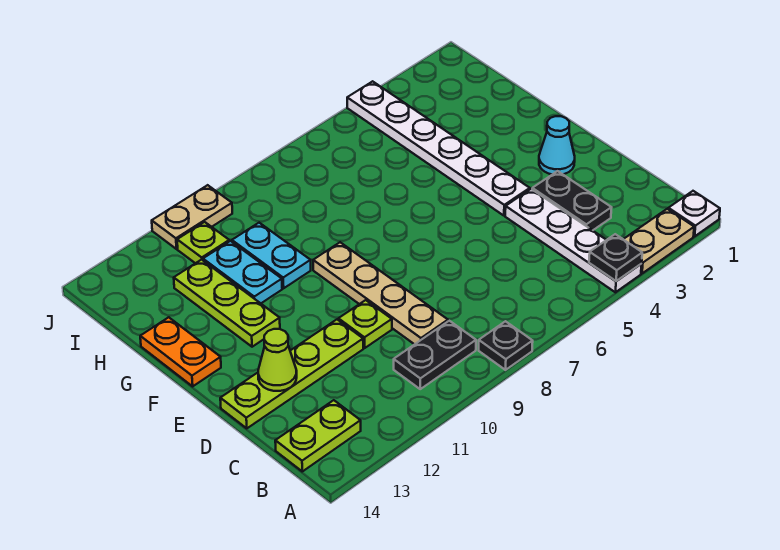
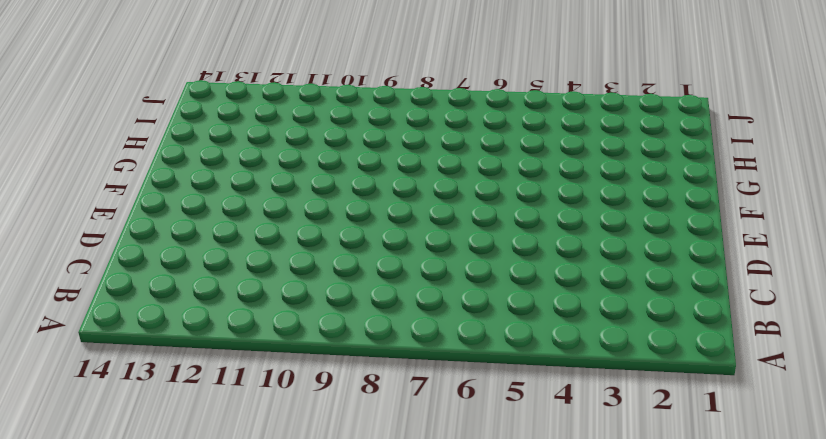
none -> white plate A1 level 1
none -> tan plate A2:A3 level 1
none -> white plate A4:D4 level 1

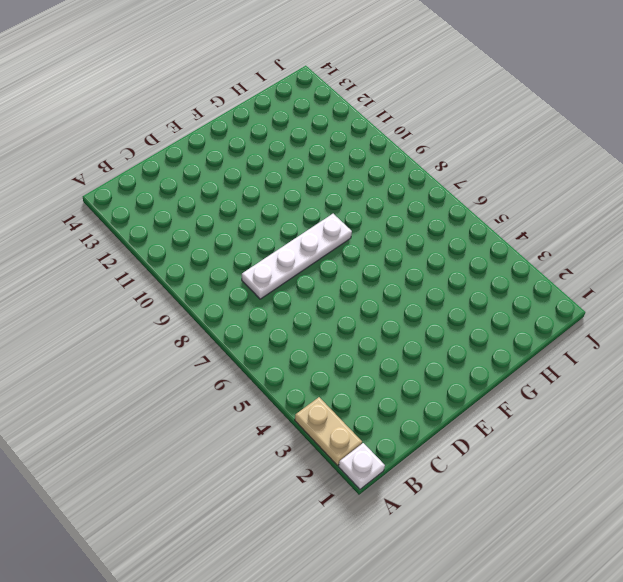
white plate C8:F8 level 1 -> white plate A4:D4 level 1
none -> black plate A8 level 1
none -> black plate B9:B10 level 1
none -> lime plate B13:B14 level 1

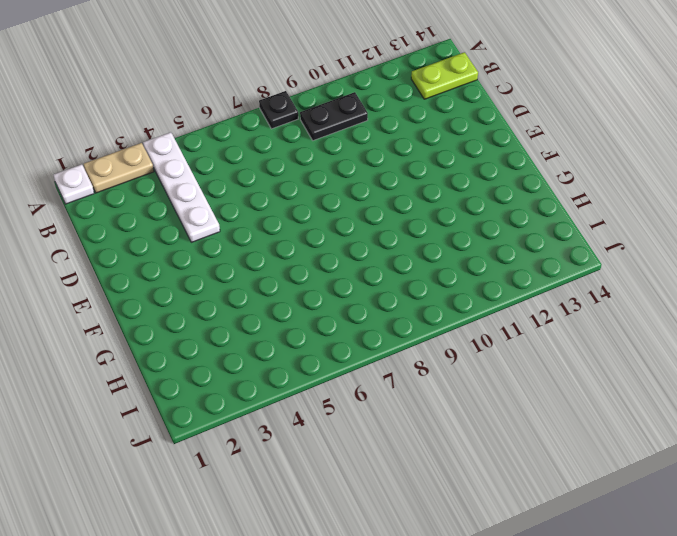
none -> black plate C3:D3 level 1
none -> tan plate C9:F9 level 1
none -> lime plate D10 level 1

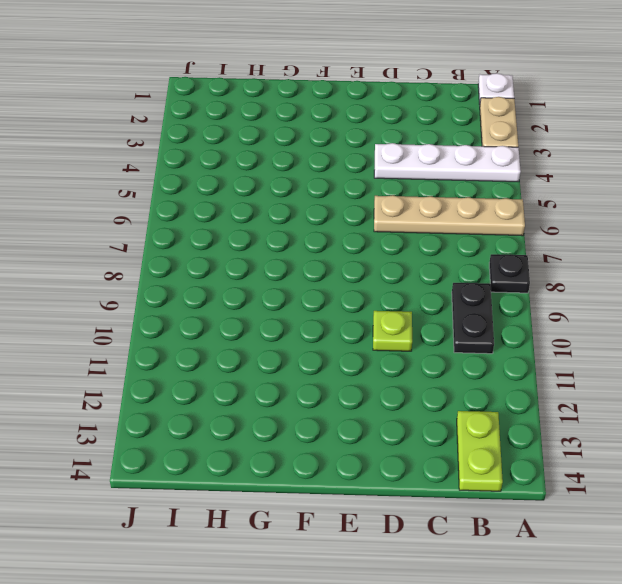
tan plate A6:D6 level 1 -> tan plate C9:F9 level 1
none -> black plate C3:D3 level 1
none -> lime plate D11:D14 level 1
none -> cyan cone E2 level 1

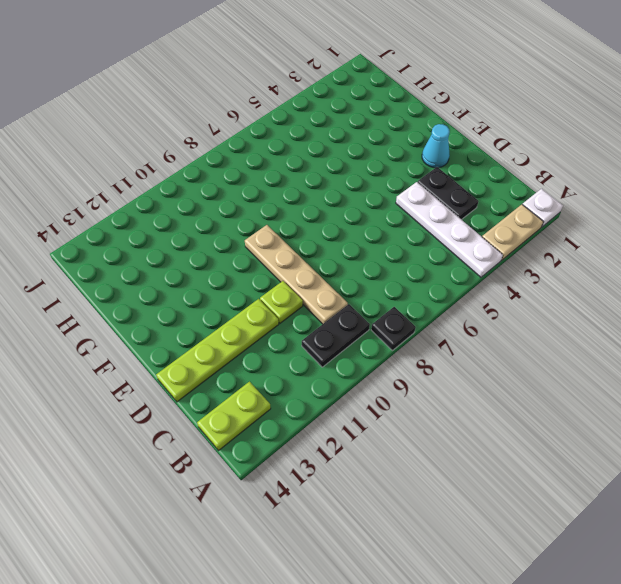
none -> white plate E4:J4 level 1
none -> lime plate F12:H12 level 1
none -> orange plate F14:G14 level 1

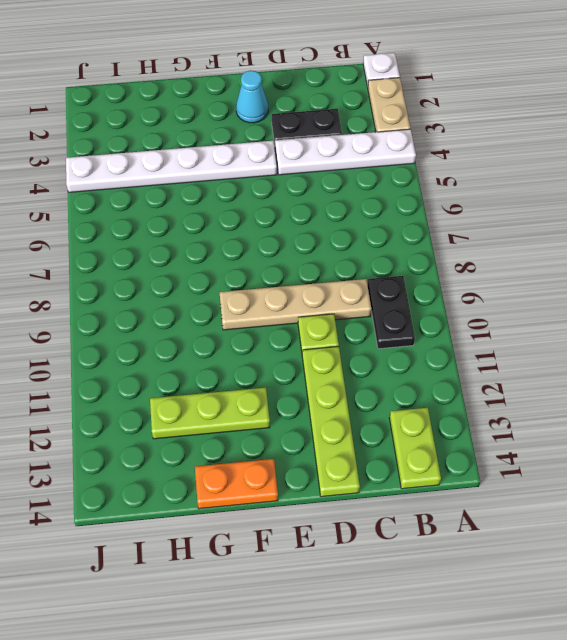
none -> black plate A8 level 1
none -> cyan plate G10:H10 level 1
none -> cyan plate G11:H11 level 1

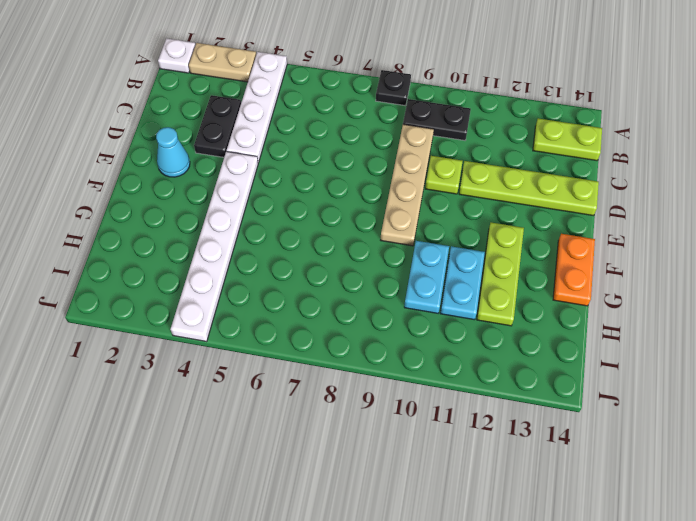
none -> lime plate I11 level 1
none -> tan plate J10:J11 level 1
none -> black plate A4 level 2

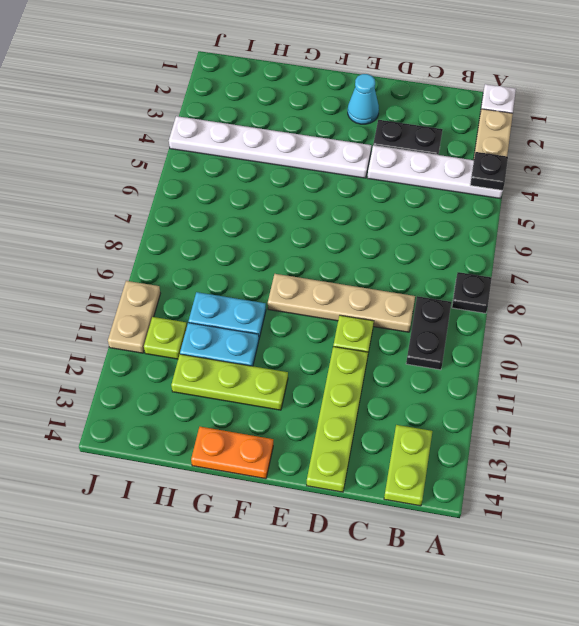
none -> lime cone D13 level 2

